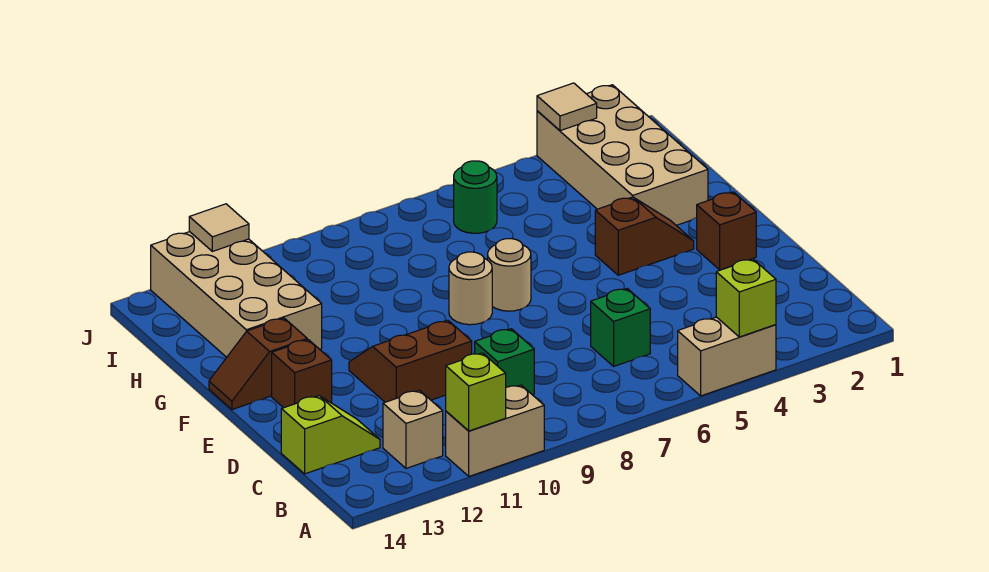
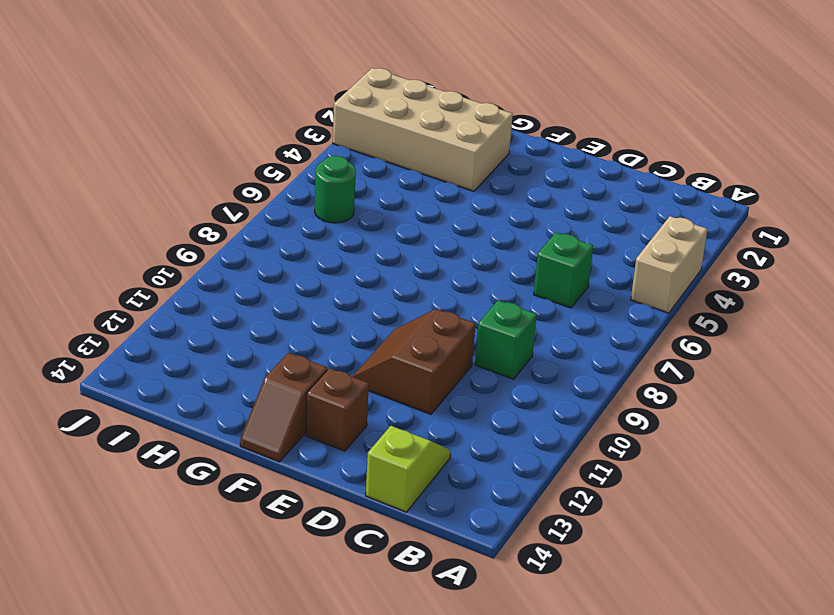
none -> tan brick A10:A11 level 1
none -> tan brick B12 level 1
none -> brown brick E2 level 1

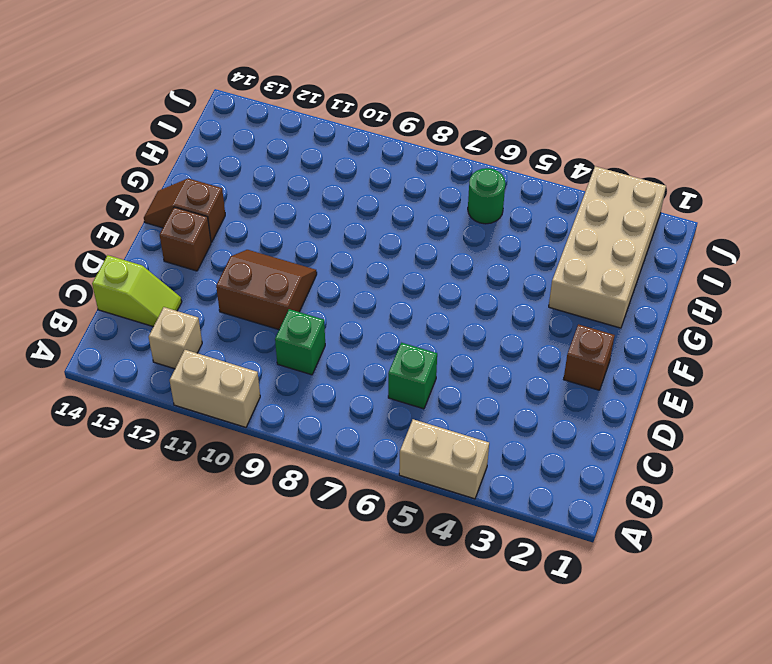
none -> brown slope F3:F4 level 1 top 4
none -> tan round brick F7 level 1
none -> tan round brick F8 level 1

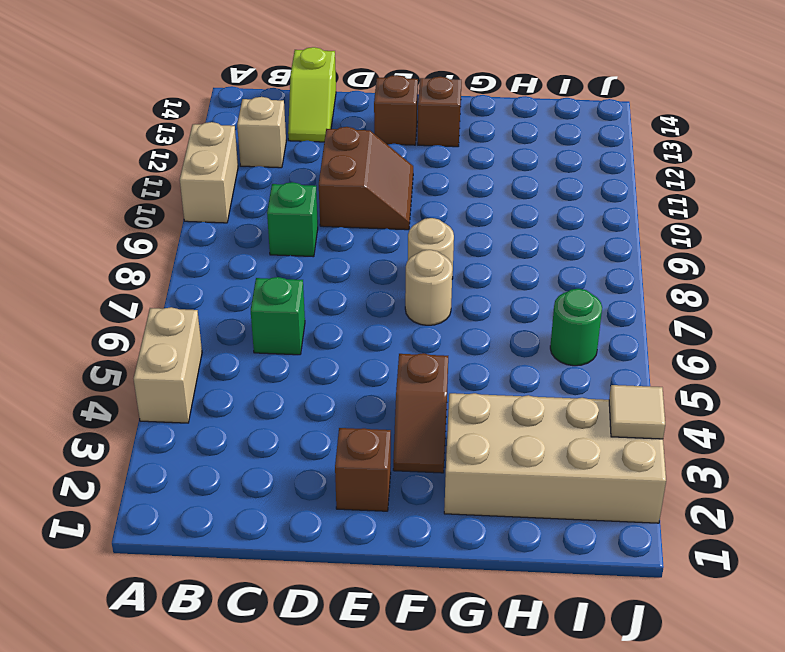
none -> tan brick G12:J13 level 1
none -> lime brick A4 level 2
none -> lime brick A11 level 2

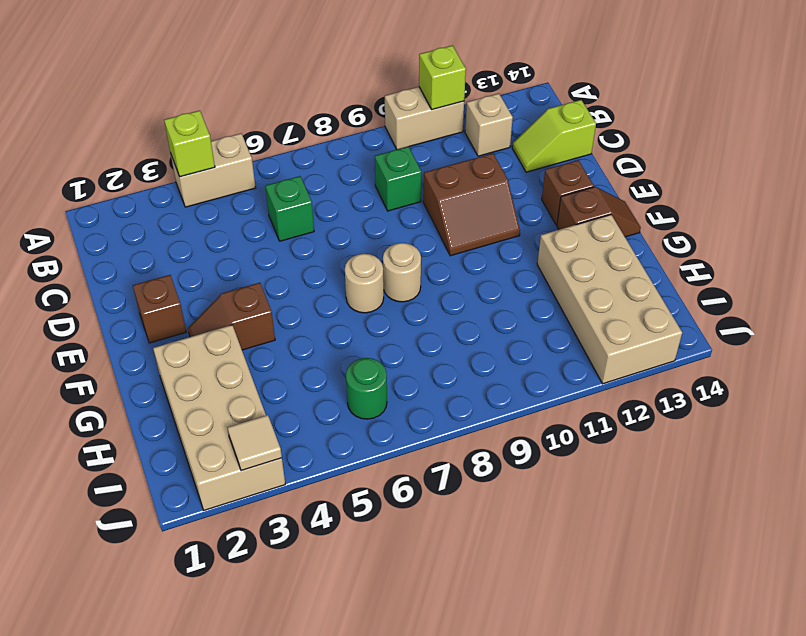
none -> tan tile J12 level 2

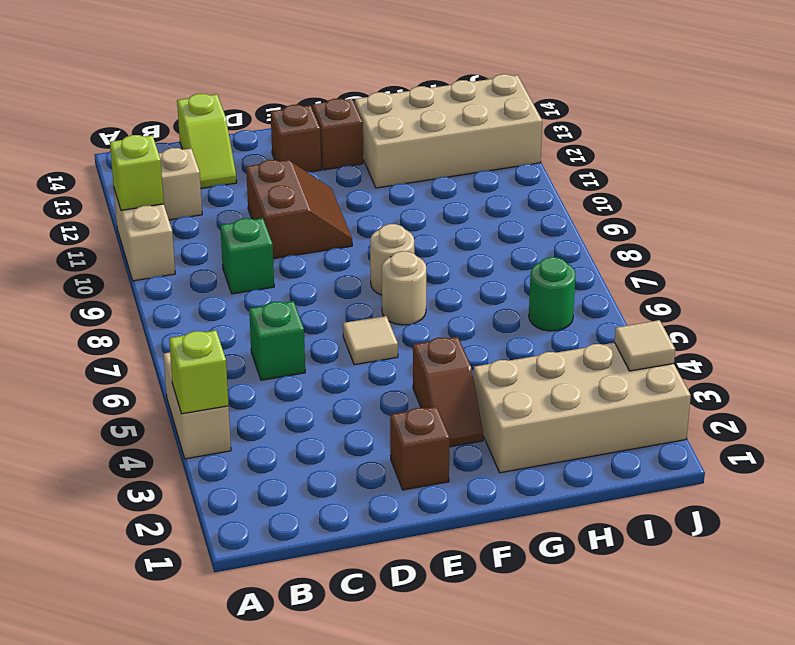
tan tile E6 level 1 -> tan tile J12 level 2

